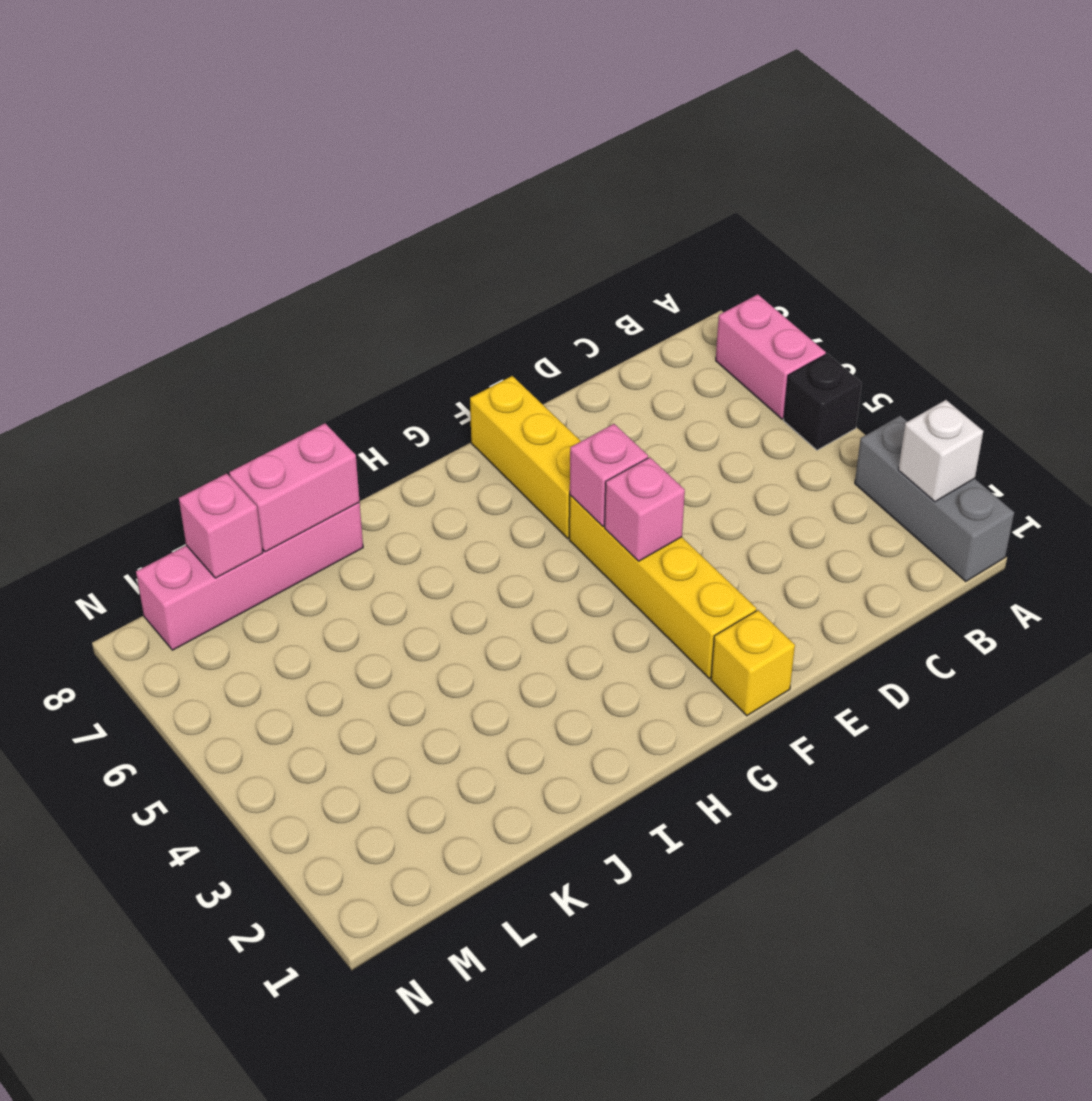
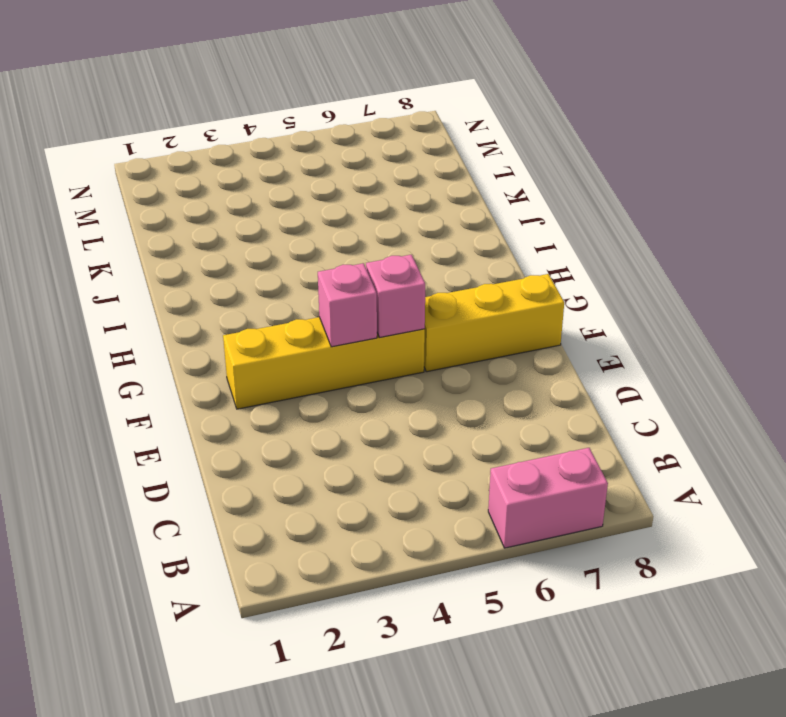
none -> grey brick A1:A3 level 1
none -> black brick A5 level 1
none -> yellow brick F1 level 1

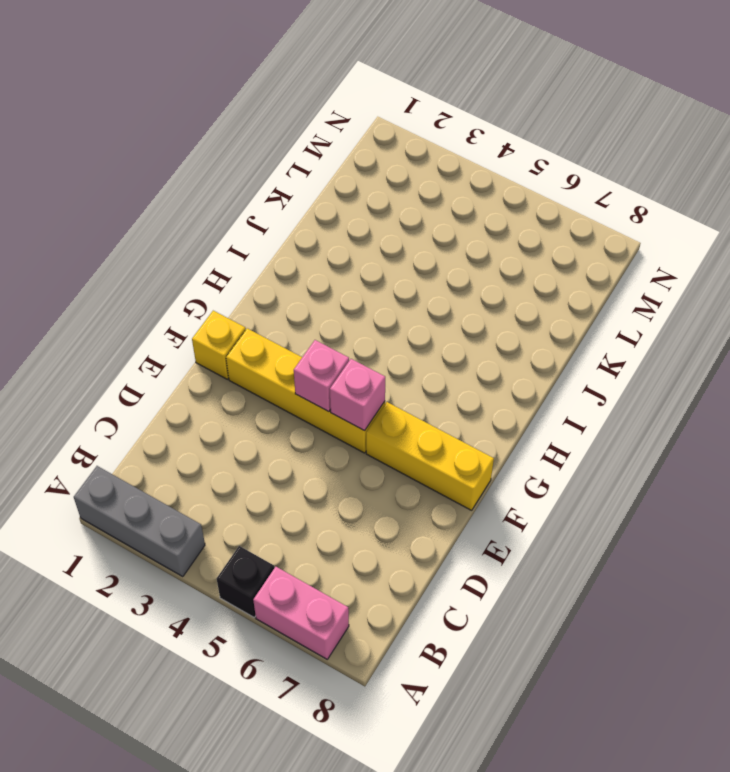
none -> pink brick J8:M8 level 1
none -> white brick A2 level 2
none -> pink brick J8:K8 level 2

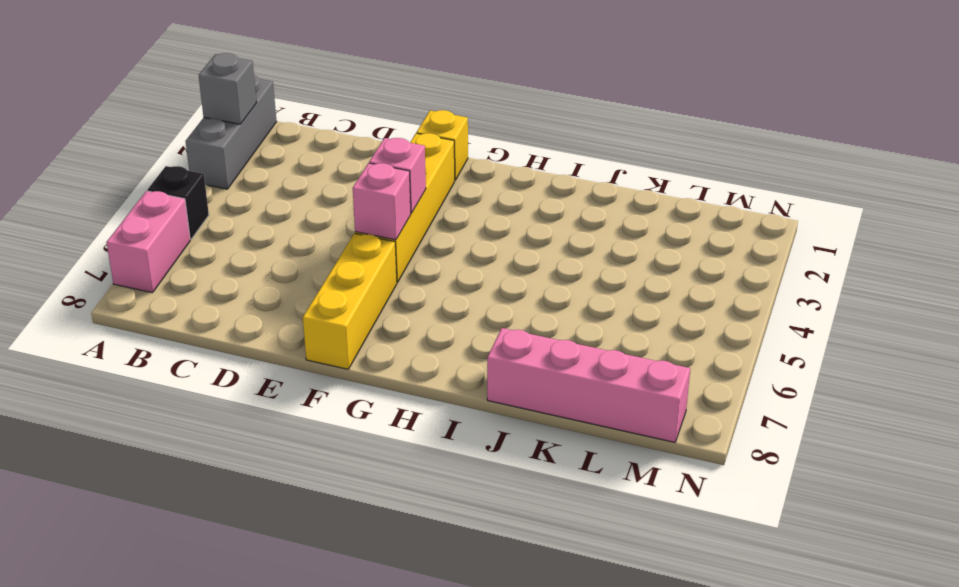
grey brick A2 level 2 -> white brick A2 level 2
none -> pink brick J8:K8 level 2
none -> pink brick L8 level 2

